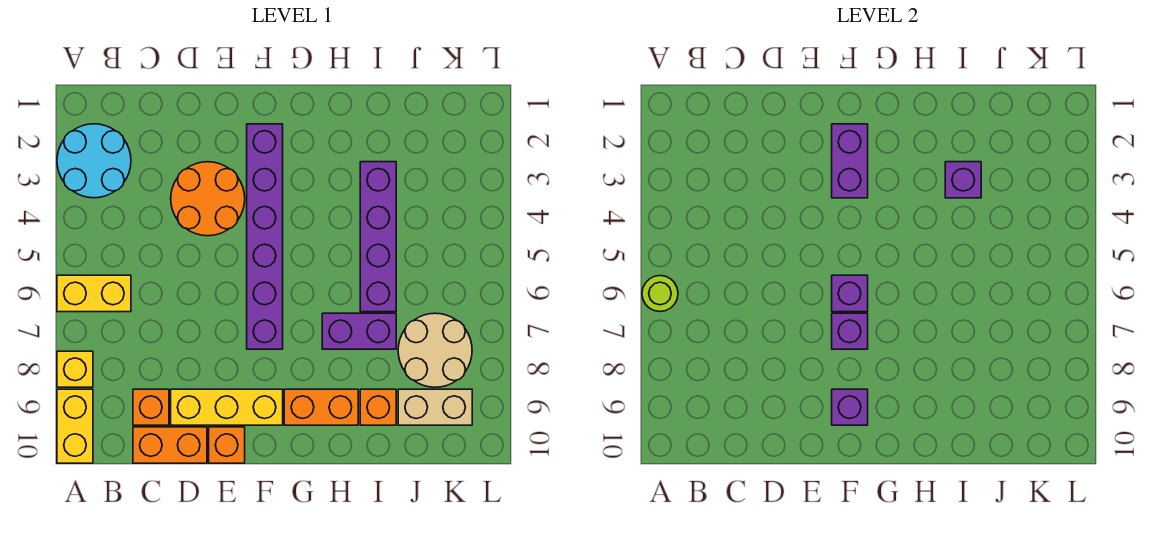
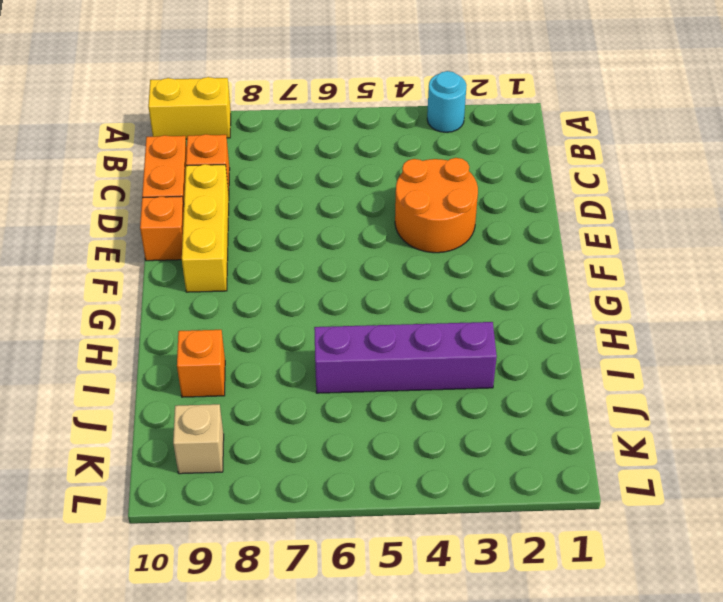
cyan round brick A3 level 1 -> cyan round brick A2:B3 level 1
tan brick K9 level 1 -> tan brick J9:K9 level 1
none -> yellow brick A6:B6 level 1
none -> yellow brick A8 level 1
none -> purple brick F2:F7 level 1

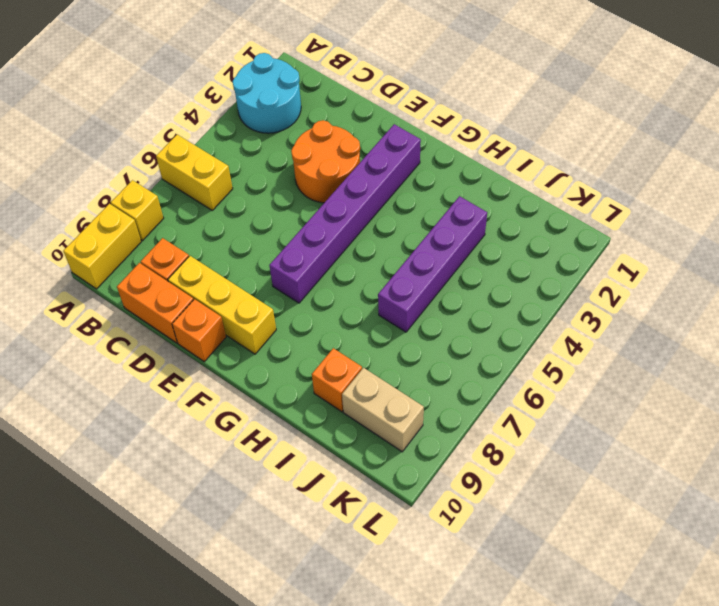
none -> orange brick G9:H9 level 1
none -> purple brick H7:I7 level 1
none -> tan round brick J7:K8 level 1

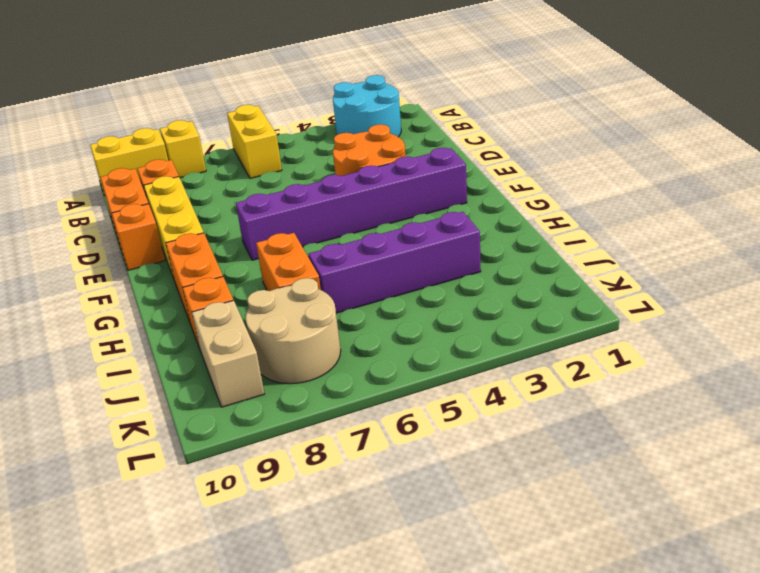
orange brick H7:I7 level 1 -> purple brick H7:I7 level 1
none -> lime round brick A6 level 2
none -> purple brick F2:F3 level 2
none -> purple brick F6 level 2

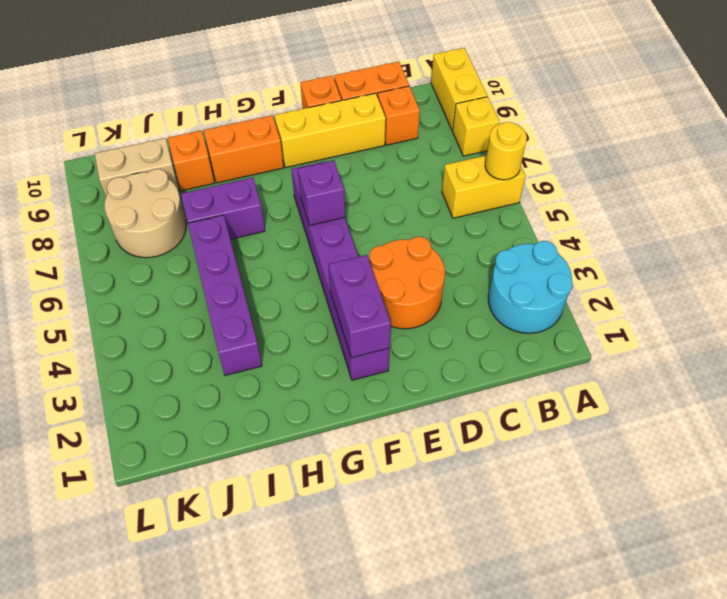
yellow round brick A6 level 2 -> lime round brick A6 level 2
none -> purple brick F7 level 2
none -> purple brick F9 level 2
none -> purple brick I3 level 2

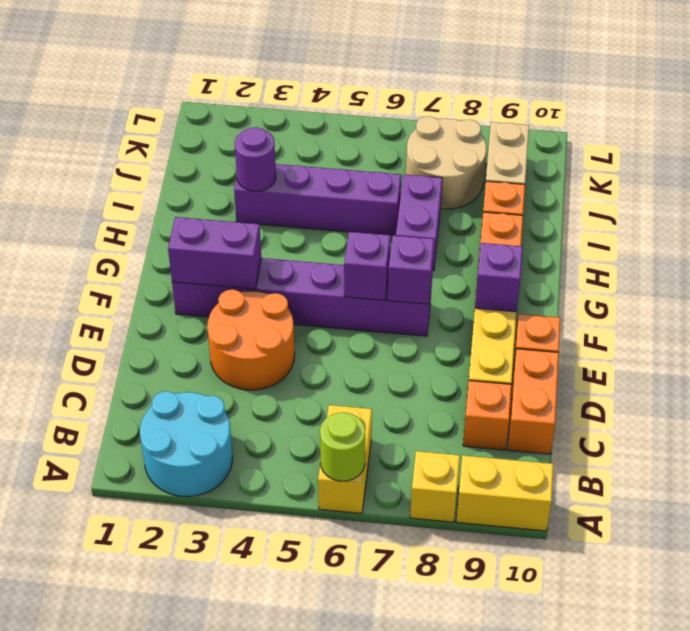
purple round brick I3 level 2 -> purple brick I3 level 2

